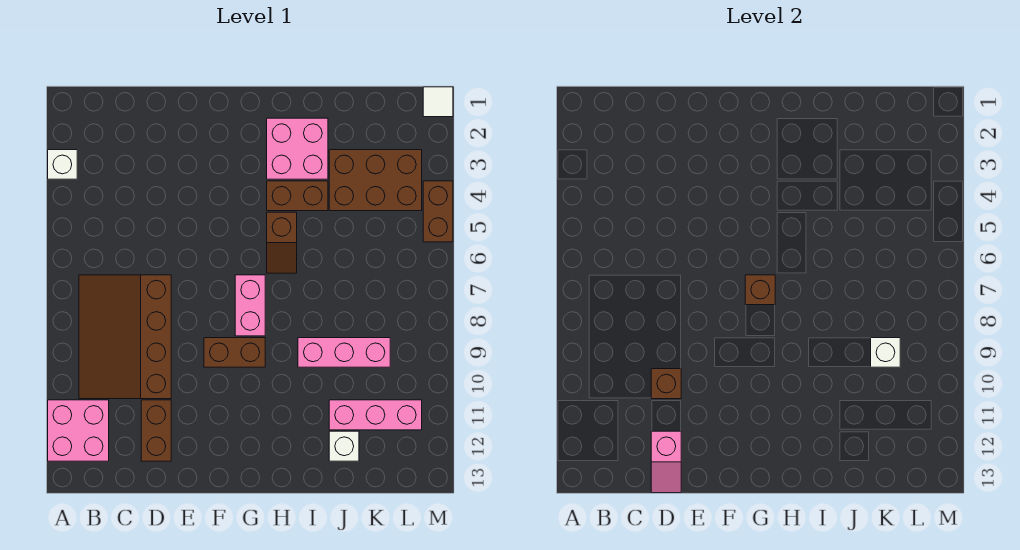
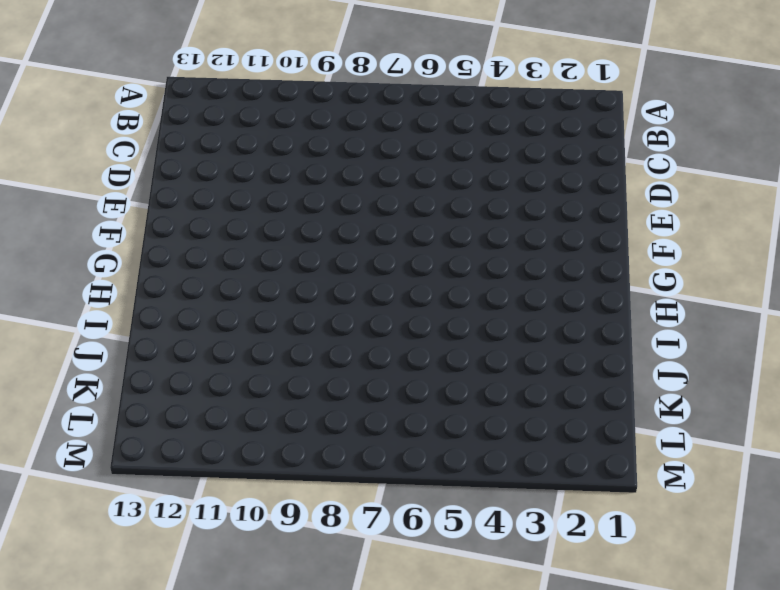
none -> white brick A3 level 1
none -> pink brick A11:B12 level 1
none -> brown slope B7:D10 level 1 top D

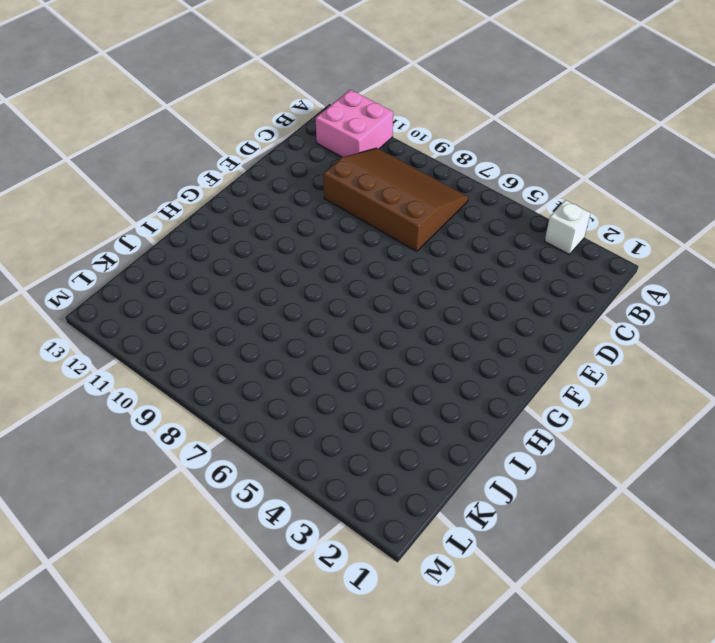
none -> brown brick D11:D12 level 1
none -> brown brick F9:G9 level 1
none -> pink brick G7:G8 level 1

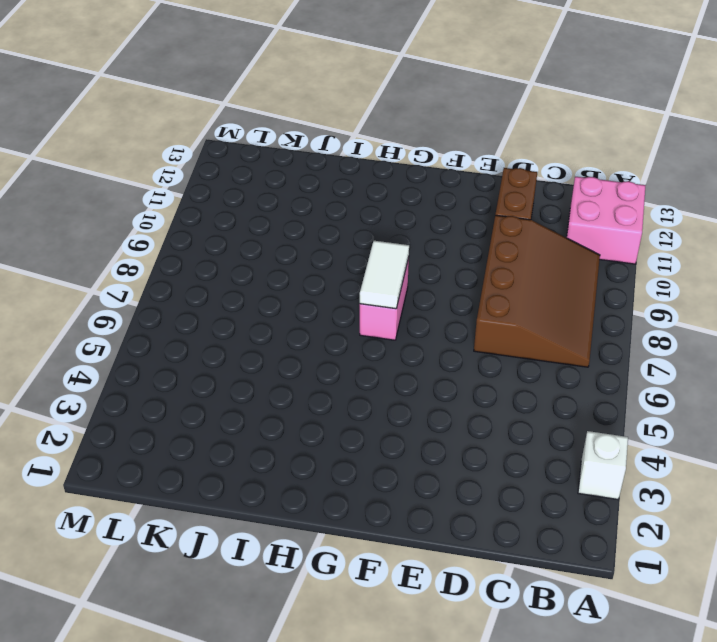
white tile G7:G8 level 2 -> brown brick G7 level 2
none -> brown brick F9:G9 level 1
none -> pink brick H2:I3 level 1
none -> brown brick H4:I4 level 1

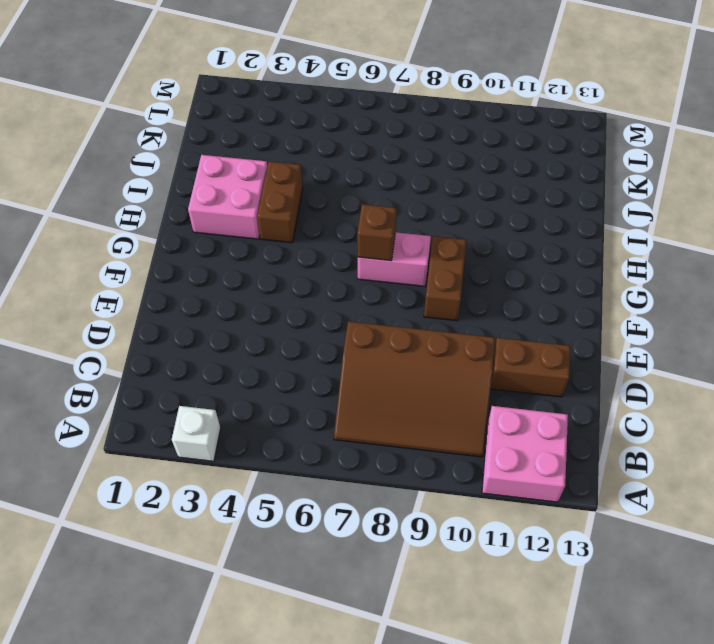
none -> brown slope H5:H6 level 1 top 5
none -> pink brick I9:K9 level 1
none -> brown brick J3:L4 level 1

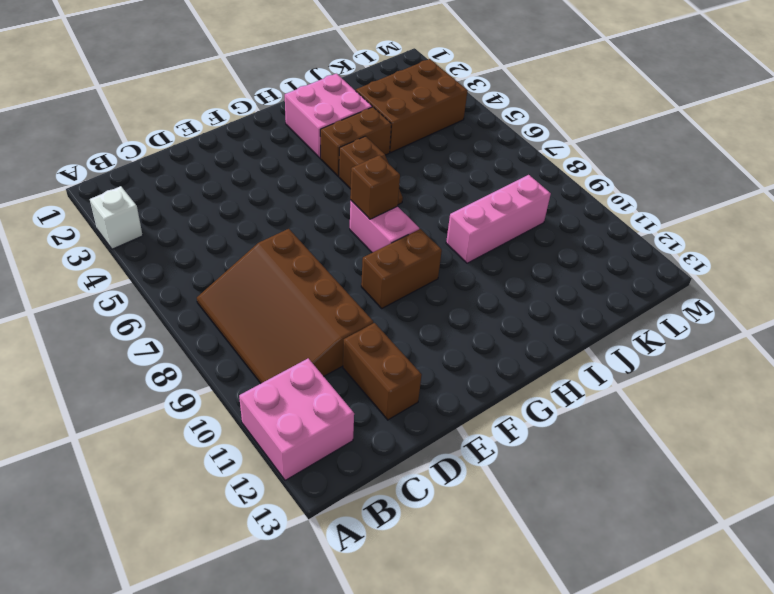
none -> pink brick J11:L11 level 1
none -> white brick J12 level 1
none -> white tile M1 level 1

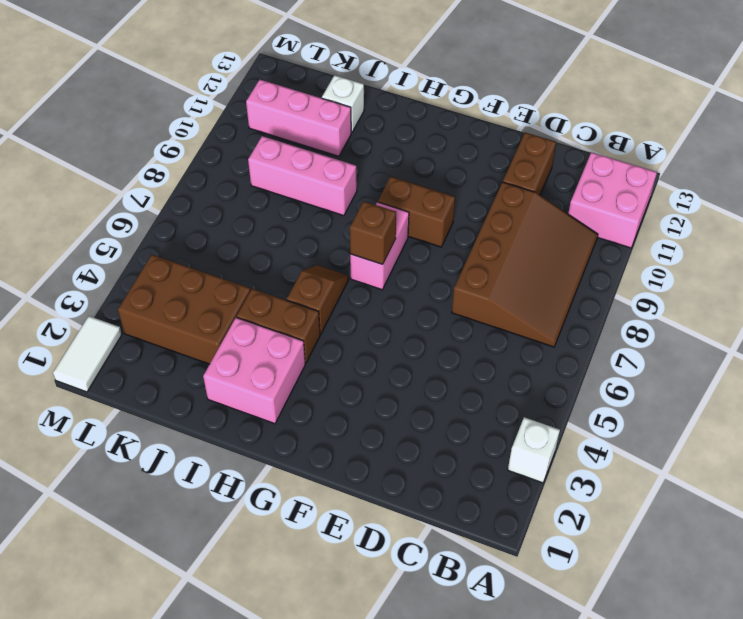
white tile M1:M2 level 1 -> white tile M1 level 1
none -> brown brick M4:M5 level 1
none -> brown brick D10 level 2
none -> pink slope D12:D13 level 2 top 12

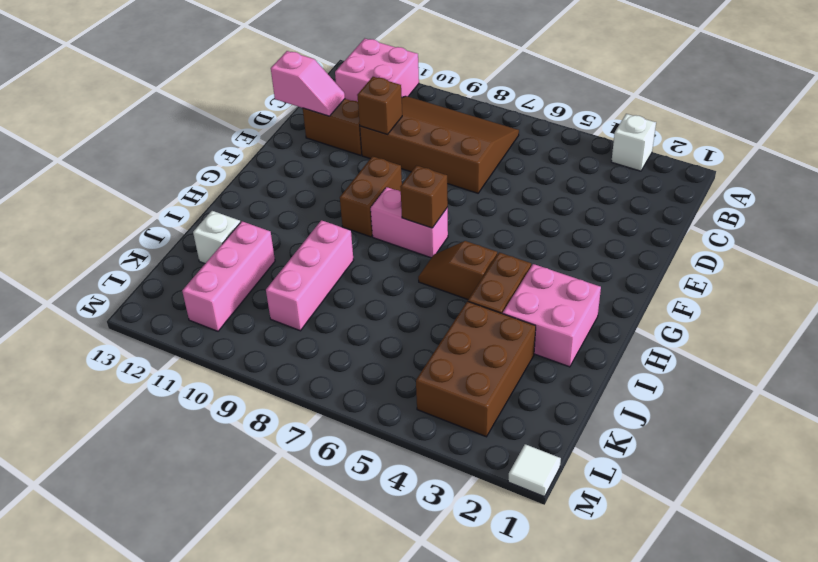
pink slope D12:D13 level 2 top 13 -> pink slope D12:D13 level 2 top 12
none -> brown brick M4:M5 level 1
none -> white brick K9 level 2

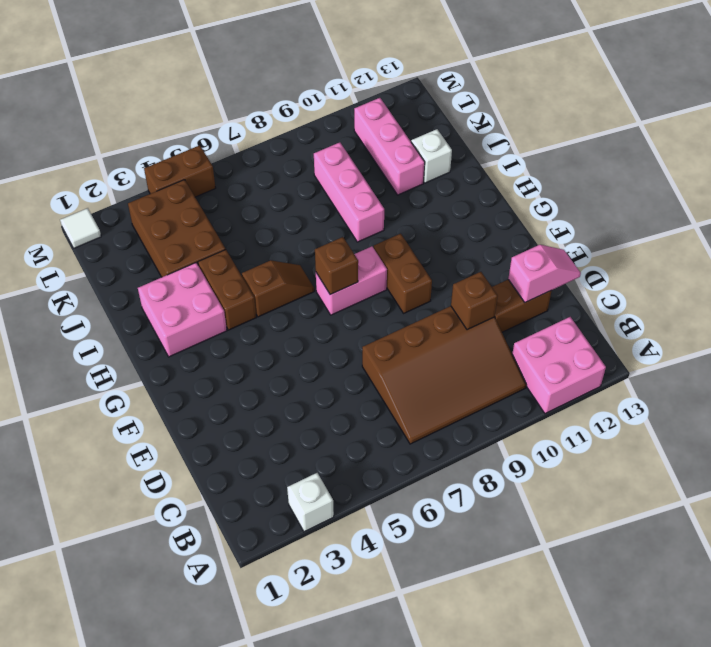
none -> white brick K9 level 2

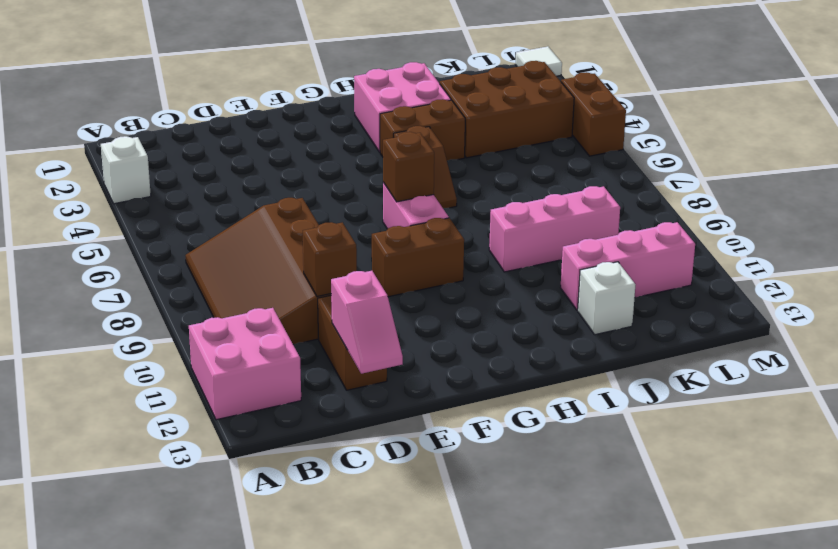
none -> white brick K9 level 2

